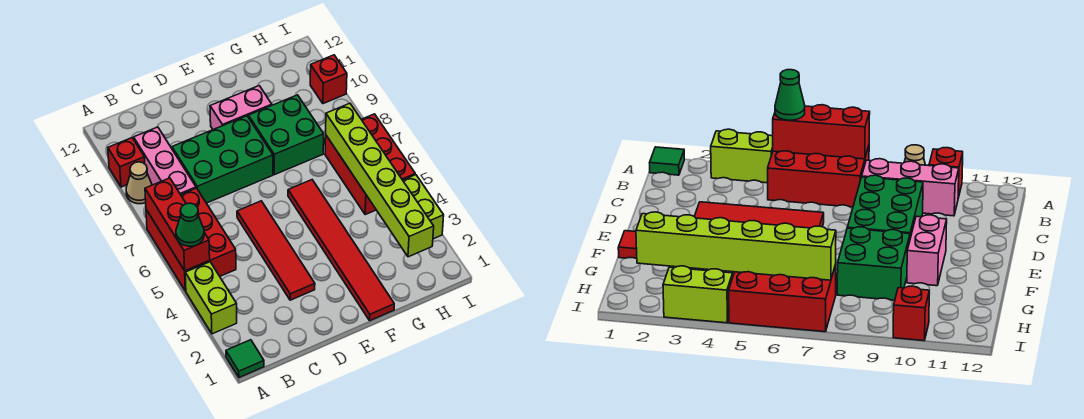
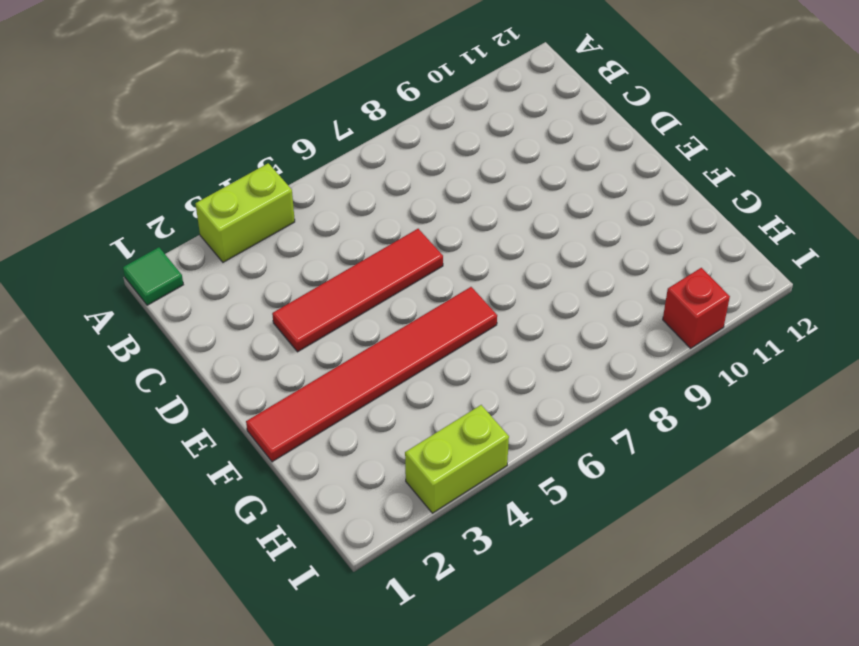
none -> red brick A5:B7 level 1
none -> tan cone A9 level 1
none -> red brick A10 level 1

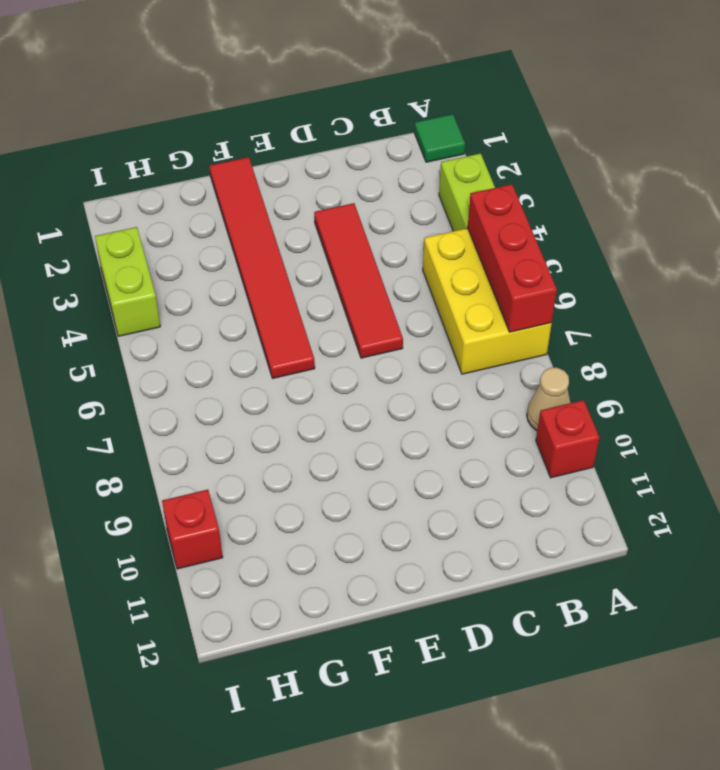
yellow brick A5:B7 level 1 -> red brick A5:B7 level 1
none -> pink brick B8:B10 level 1
none -> green brick C8:E9 level 1
none -> pink brick E10:F10 level 1

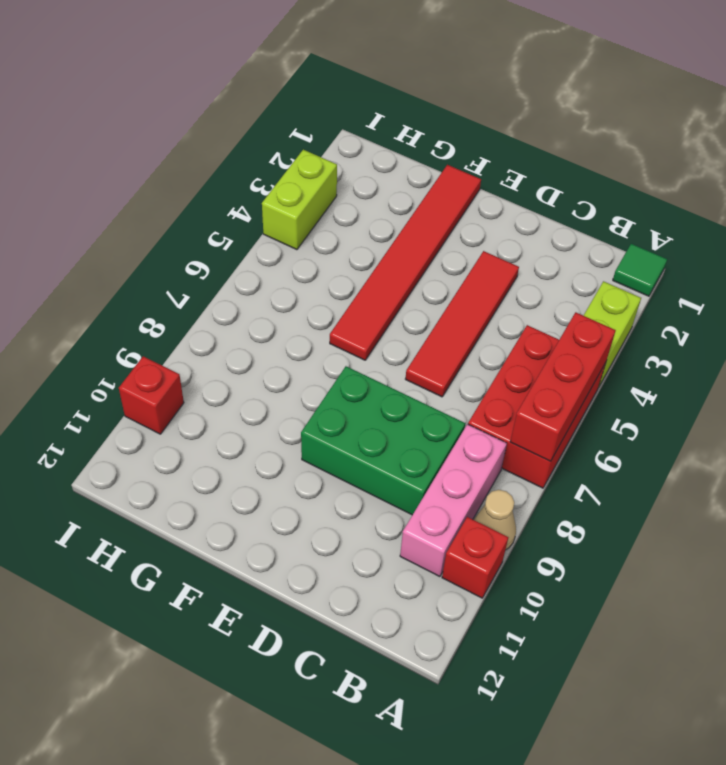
none -> pink brick E10:F10 level 1
none -> green brick F8:G9 level 1
none -> red brick H5:I7 level 1

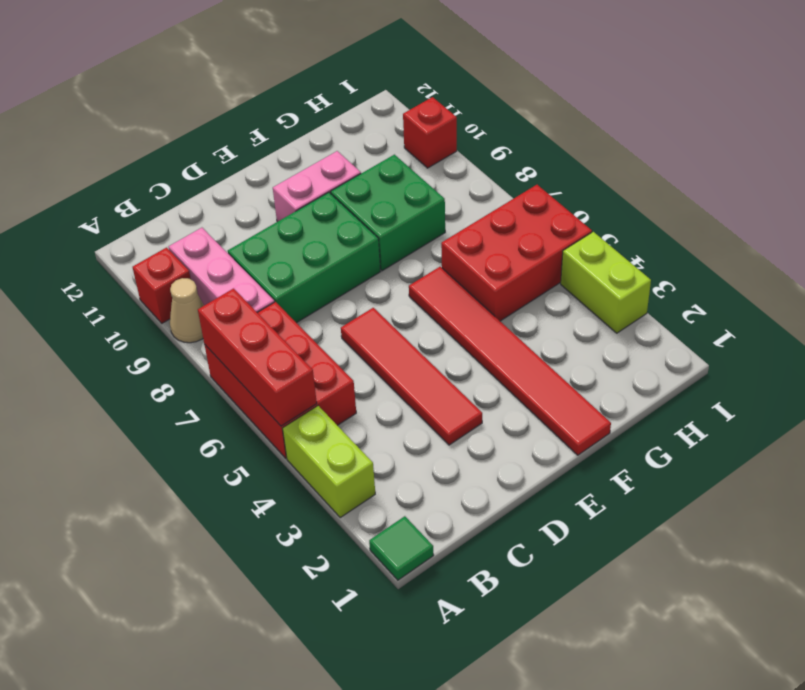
red brick G5:I6 level 1 -> red brick H5:I7 level 1
none -> lime brick H2:H7 level 2
none -> green cone A5 level 3

